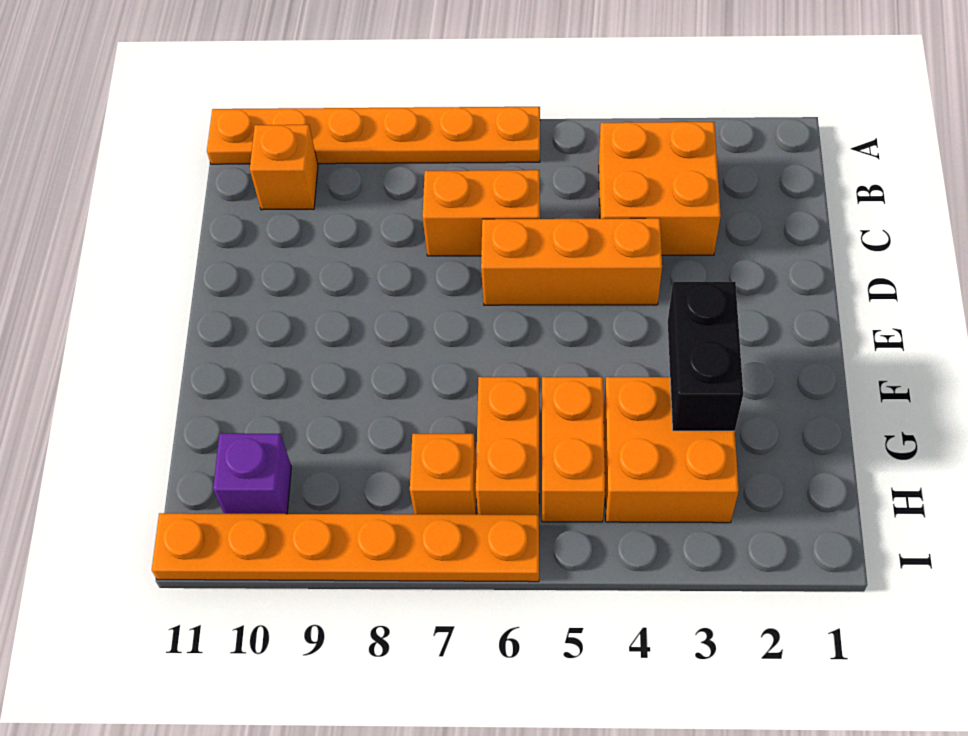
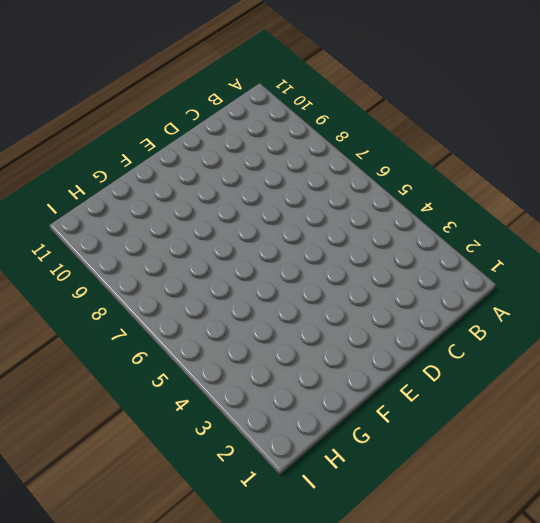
none -> orange plate A6:A11 level 1
none -> orange brick B3:C4 level 1
none -> orange brick B10 level 1

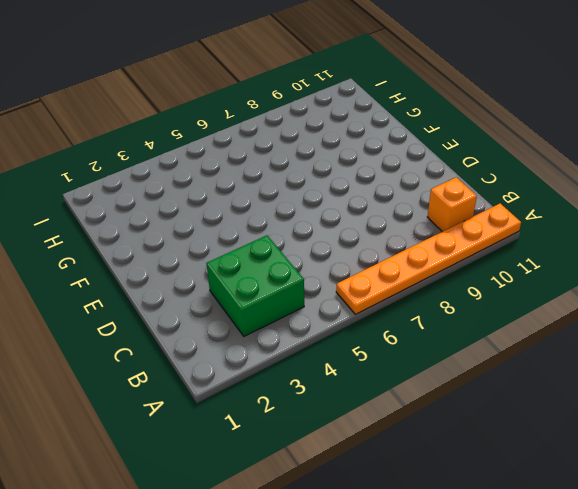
green brick B3:C4 level 1 -> orange brick B3:C4 level 1
none -> orange brick C6:C7 level 1
none -> orange brick D4:D6 level 1
none -> orange brick G3:H4 level 1

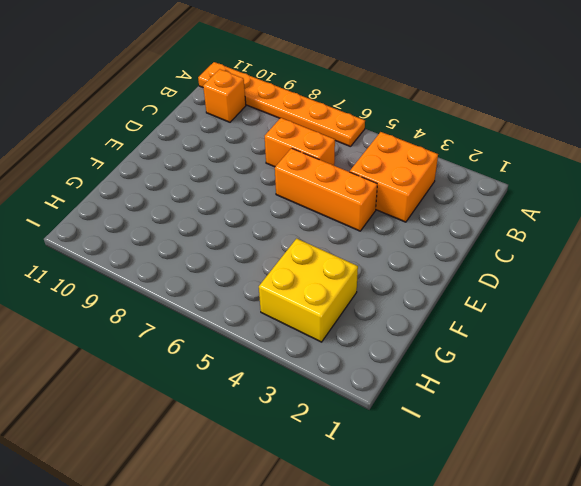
yellow brick G3:H4 level 1 -> orange brick G3:H4 level 1
none -> orange brick G5:H5 level 1
none -> orange brick G6:H6 level 1
none -> orange brick H7 level 1

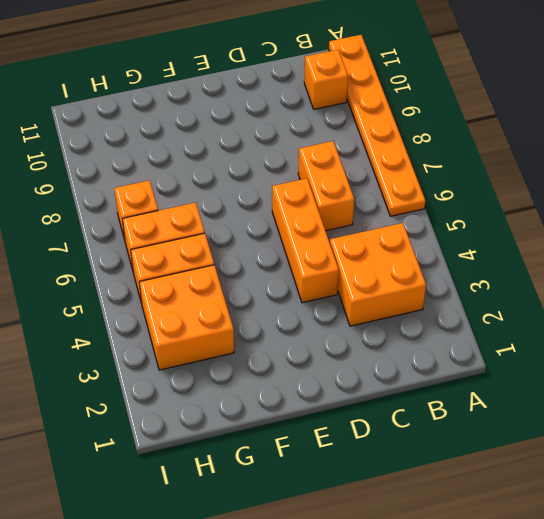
none -> purple brick H10 level 1
none -> orange plate I6:I11 level 1
none -> black brick F3:G3 level 2

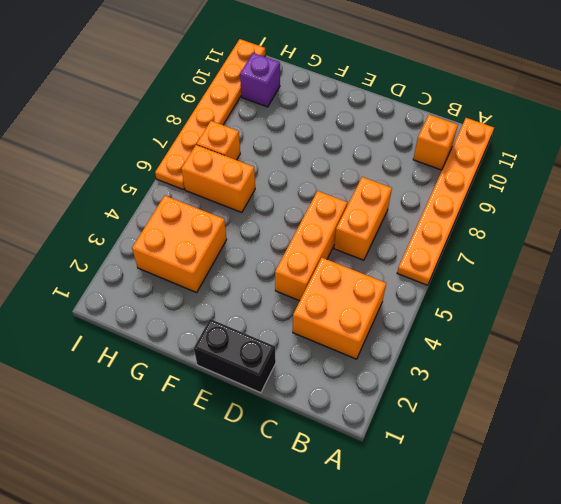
black brick D1:E1 level 1 -> black brick F3:G3 level 2
none -> orange brick G5:H5 level 1

